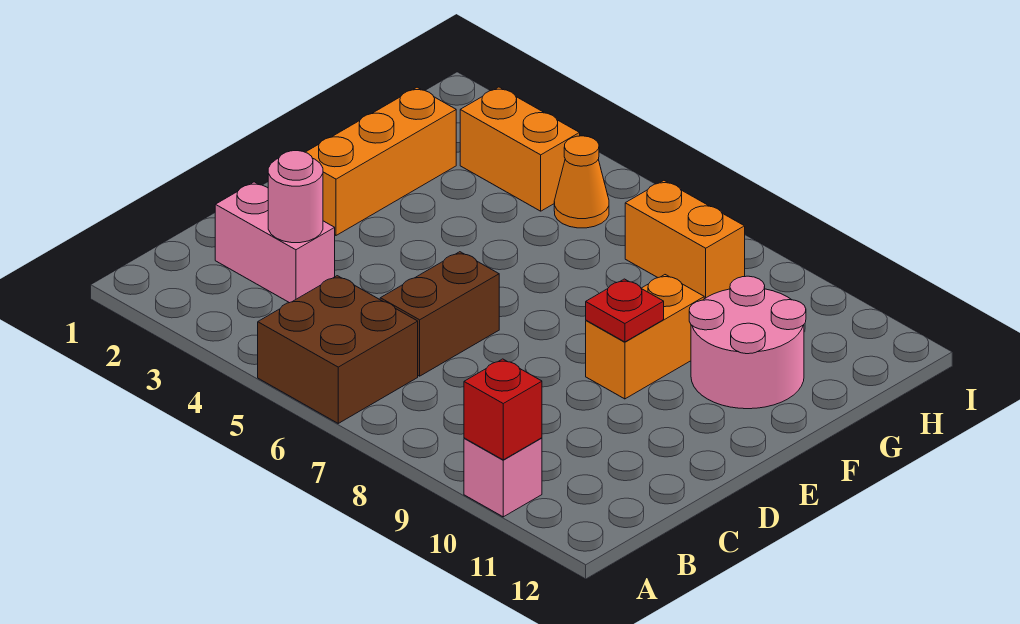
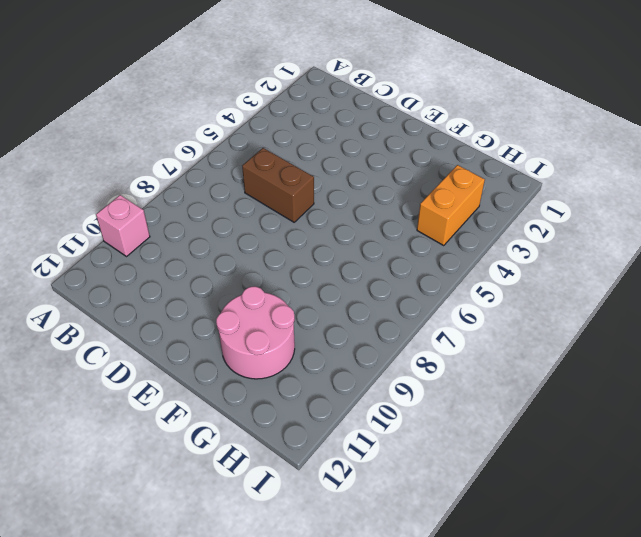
none -> brown brick A5:B6 level 1
none -> pink brick C2:C3 level 1
none -> orange brick E2:G2 level 1

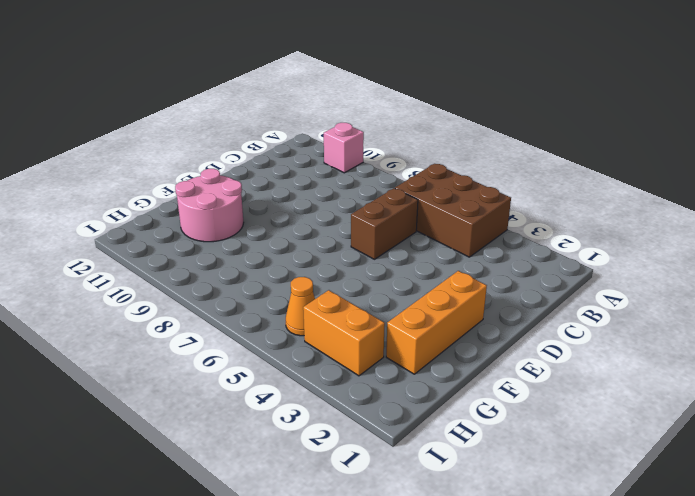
brown brick A4:B6 level 1 -> brown brick A5:B6 level 1
none -> pink brick C2:C3 level 1
none -> orange brick E9:F9 level 1
none -> orange brick H7:H8 level 1

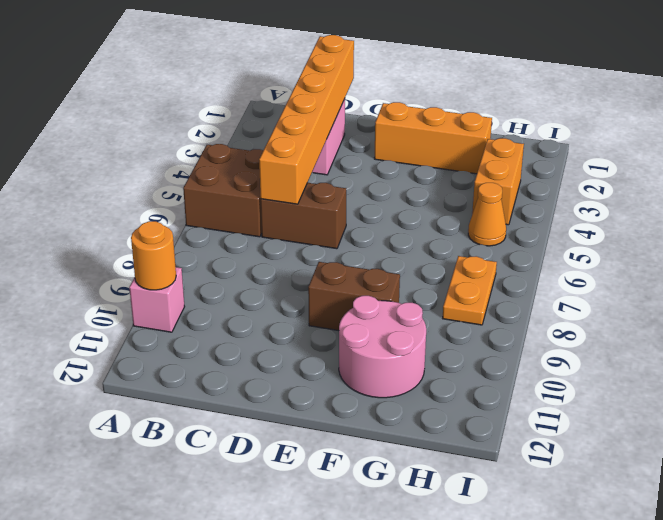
orange round brick A10 level 2 -> red brick A10 level 2
orange brick C1:C6 level 2 -> pink round brick C3 level 2
brown brick E9:F9 level 1 -> orange brick E9:F9 level 1
orange plate H7:H8 level 1 -> orange brick H7:H8 level 1
none -> red plate E9 level 2

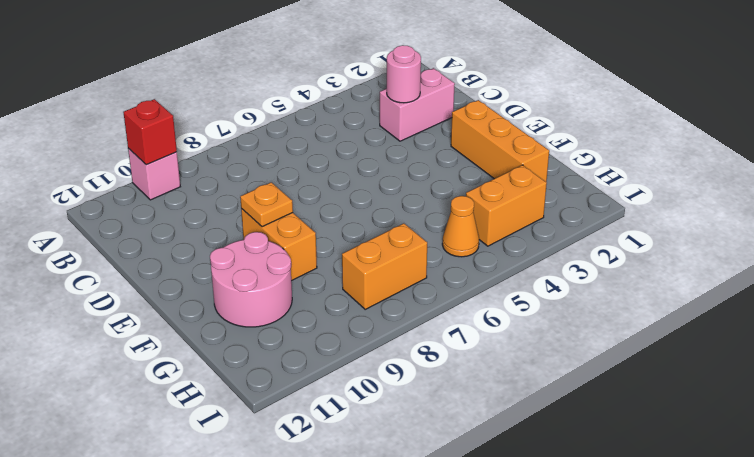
orange plate E9 level 2 -> red plate E9 level 2
none -> brown brick A5:B6 level 1
none -> brown brick C6:D6 level 1

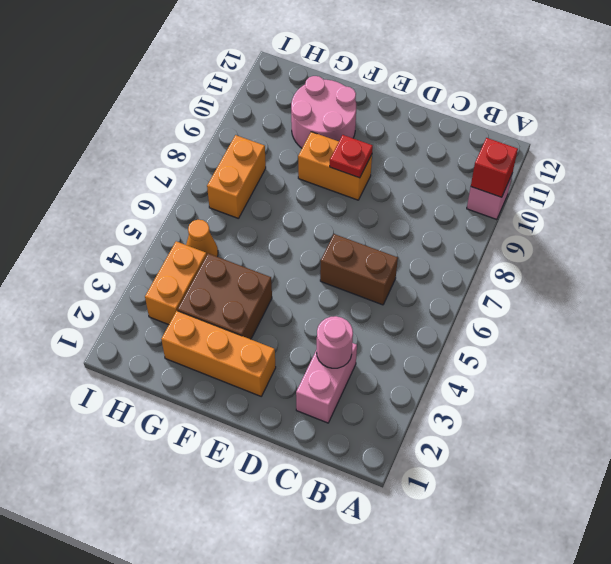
brown brick F3:G4 level 1 -> brown brick A5:B6 level 1

